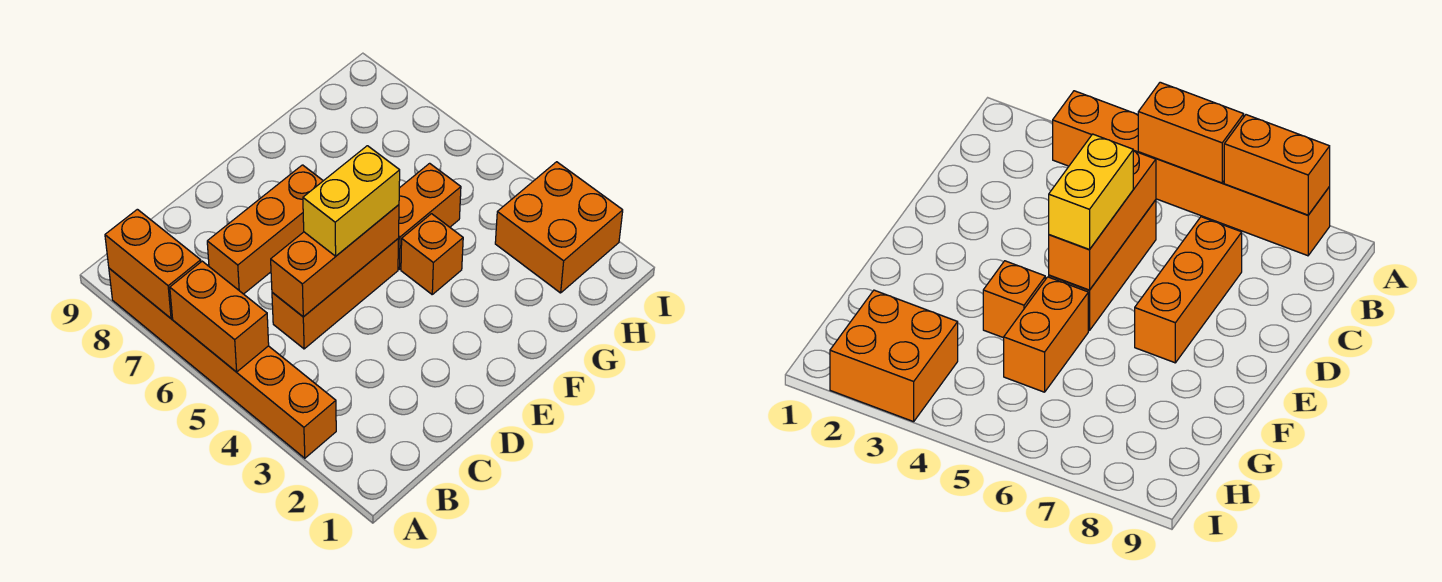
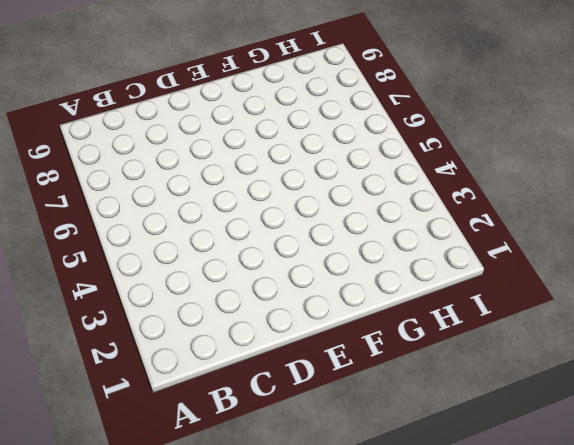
none -> orange brick A3:A8 level 1
none -> orange brick C5:E5 level 1

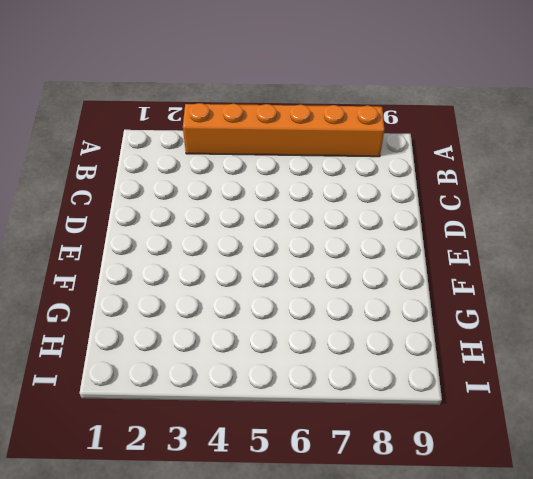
none -> orange brick C5:E5 level 1
none -> orange brick C7:E7 level 1

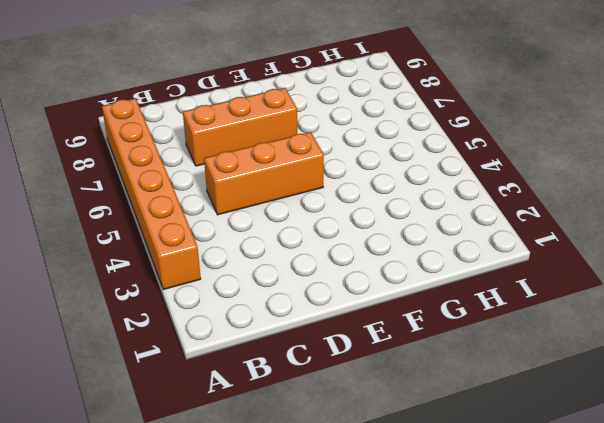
none -> orange brick F4 level 1
none -> orange brick F5:G5 level 1

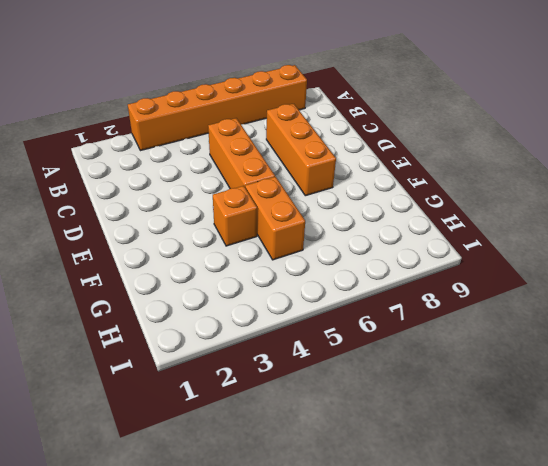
none -> orange brick H2:I3 level 1
none -> orange brick A5:A6 level 2

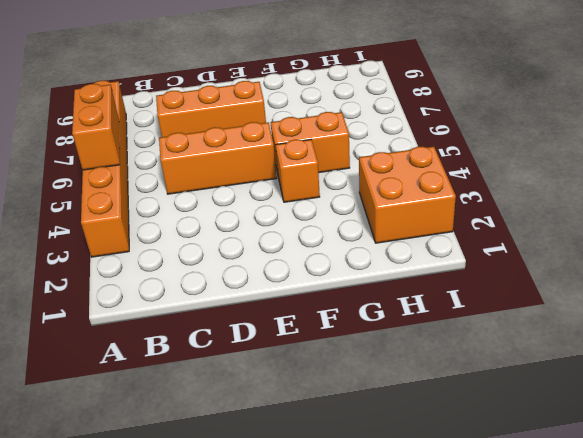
none -> orange brick A7:A8 level 2
none -> orange brick C5:E5 level 2

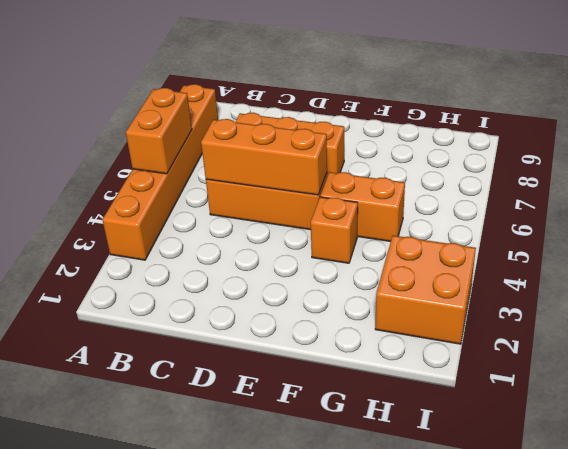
none -> orange brick A7:A8 level 2
none -> yellow brick D5:E5 level 3

